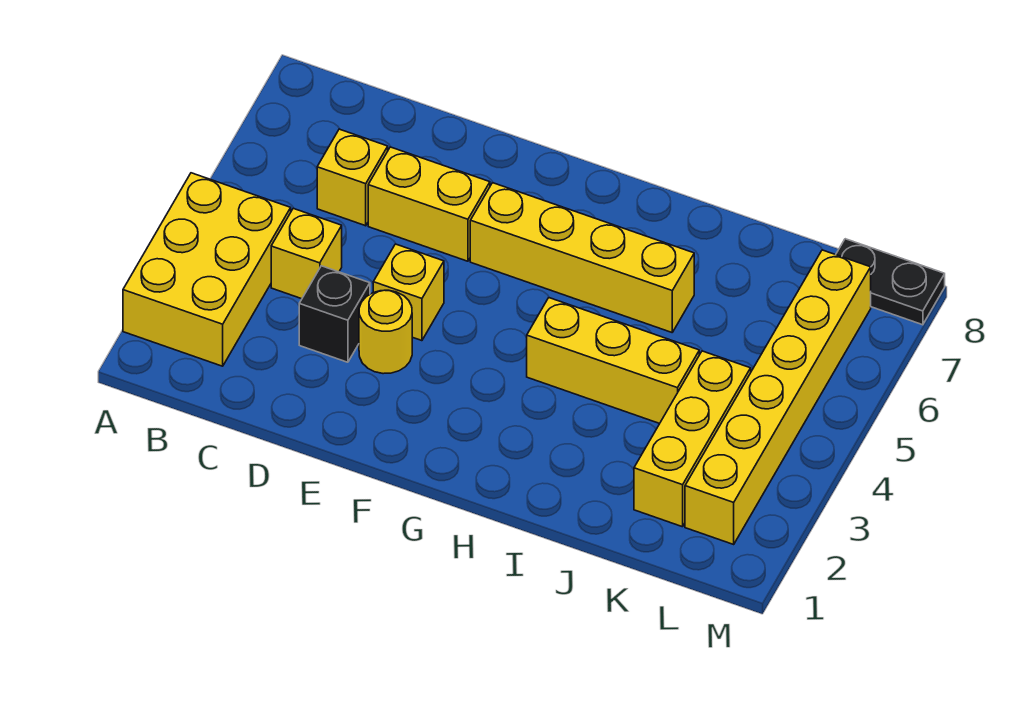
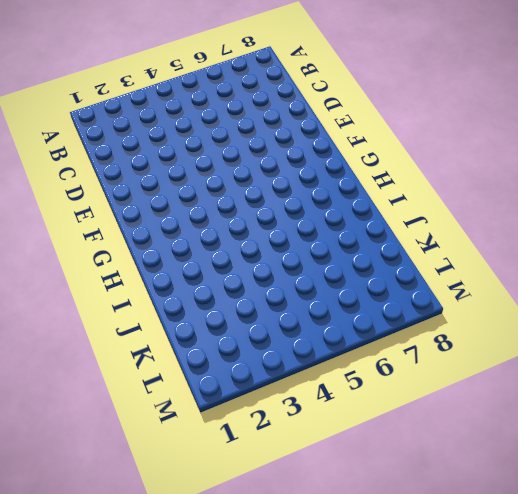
none -> yellow brick A2:B4 level 1
none -> yellow brick C4 level 1
none -> yellow brick C6 level 1

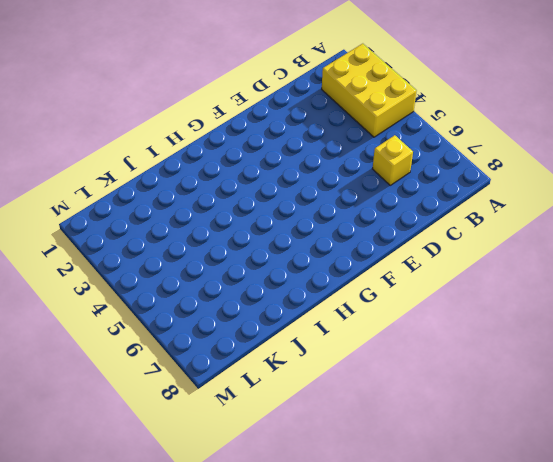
none -> yellow brick C4 level 1
none -> black brick D3 level 1
none -> yellow brick D6:E6 level 1

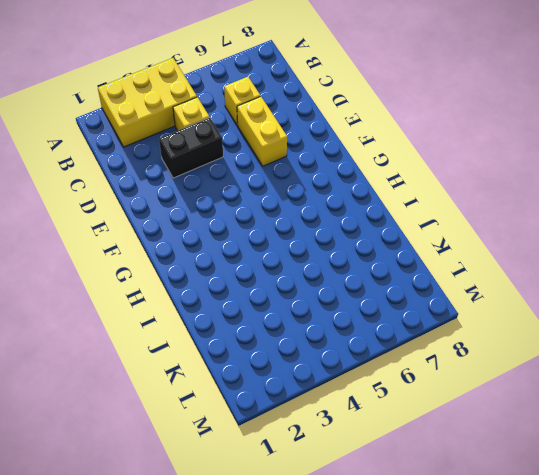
black brick D3:D4 level 1 -> black brick D3 level 1
none -> yellow round brick E3 level 1
none -> yellow brick E4 level 1
none -> yellow brick F6:I6 level 1

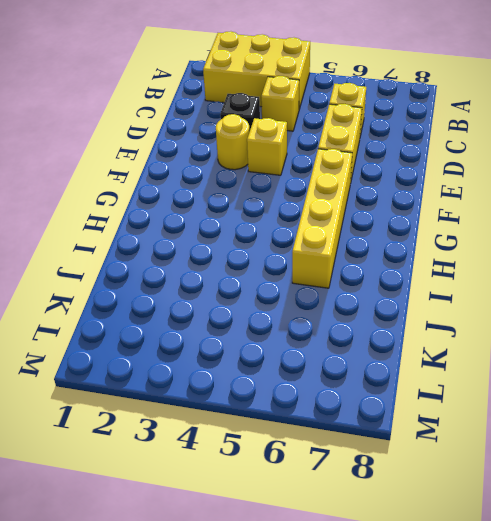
none -> yellow brick H4:J4 level 1
none -> yellow brick K2:K4 level 1
none -> yellow brick L2:L7 level 1

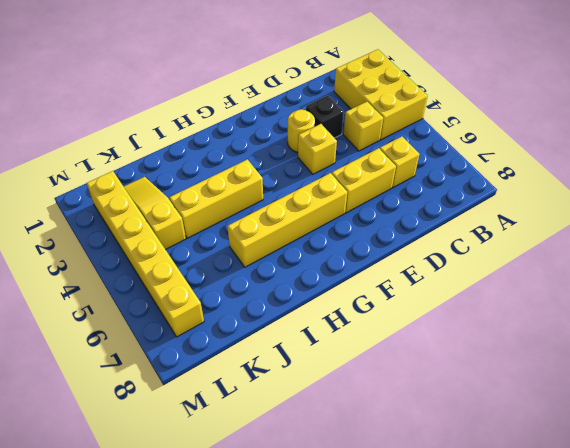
yellow slope K2:K4 level 1 top 4 -> yellow brick K2:K4 level 1
none -> black plate L8:M8 level 1

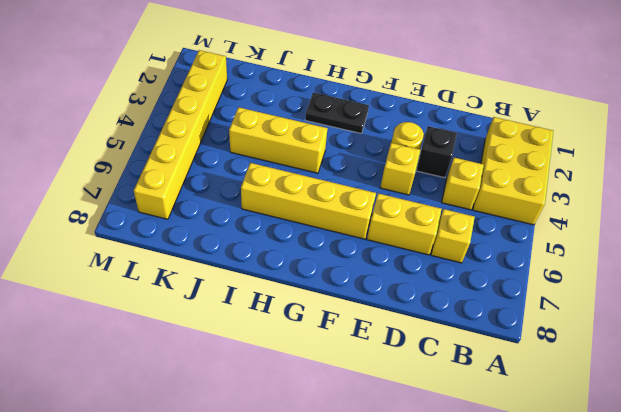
black plate G2:H2 level 1 -> black plate L8:M8 level 1
none -> yellow brick K2:K4 level 1

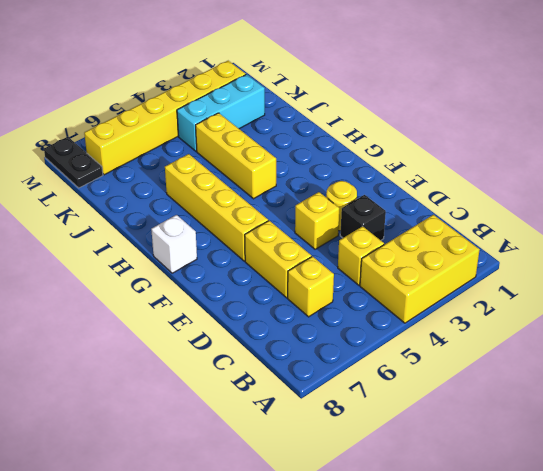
white brick G8 level 1 -> none
cyan brick K2:K4 level 1 -> yellow brick K2:K4 level 1

